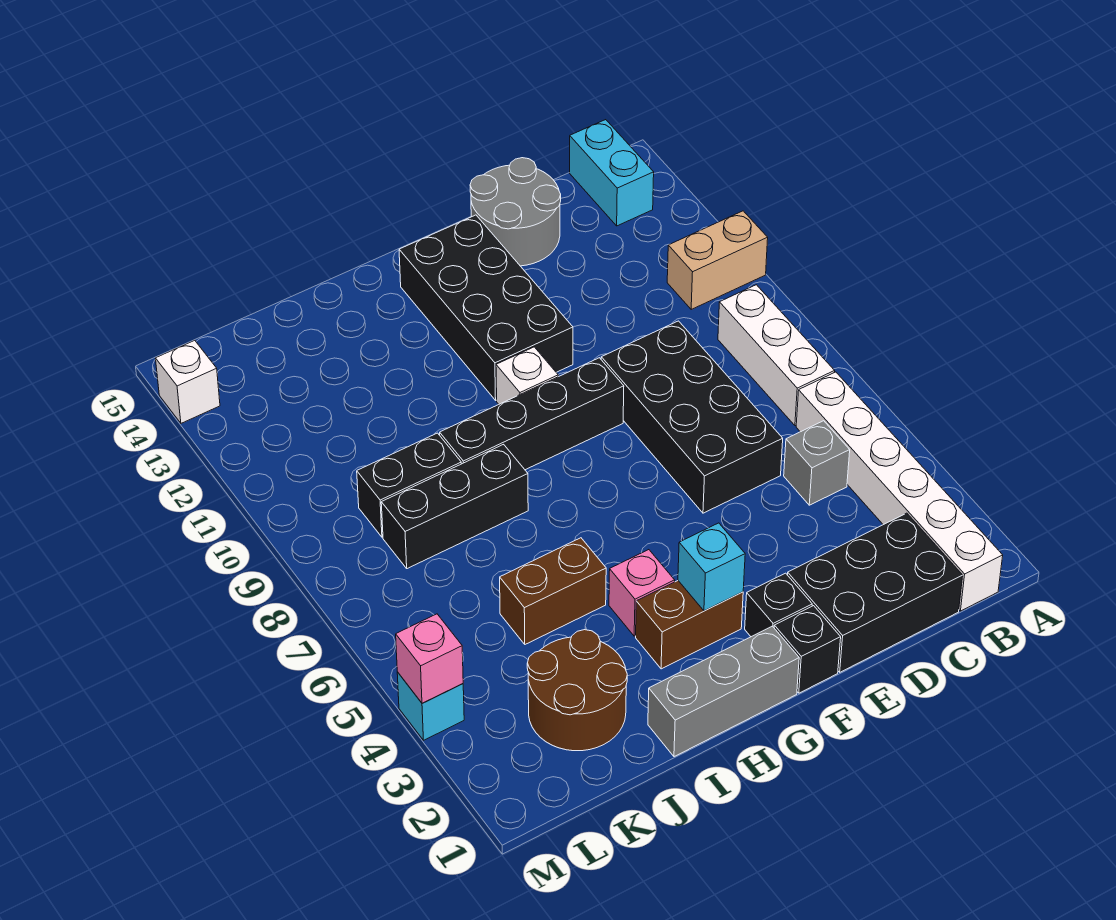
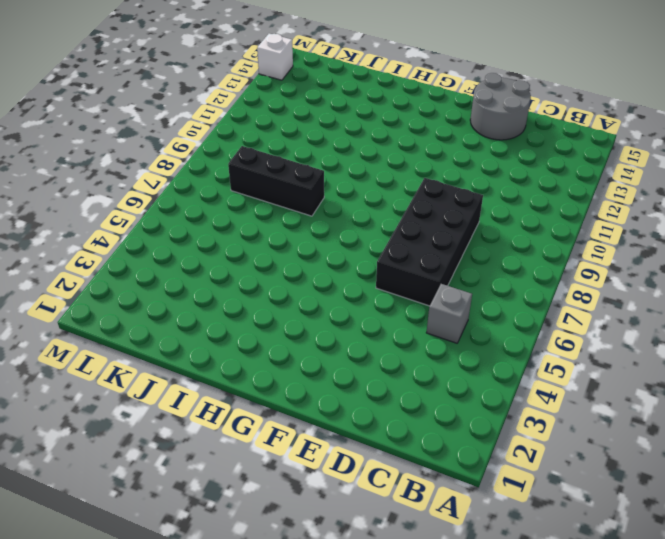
none -> tan brick A11:B11 level 1
none -> white brick B1:B6 level 1
none -> white brick B7:B9 level 1

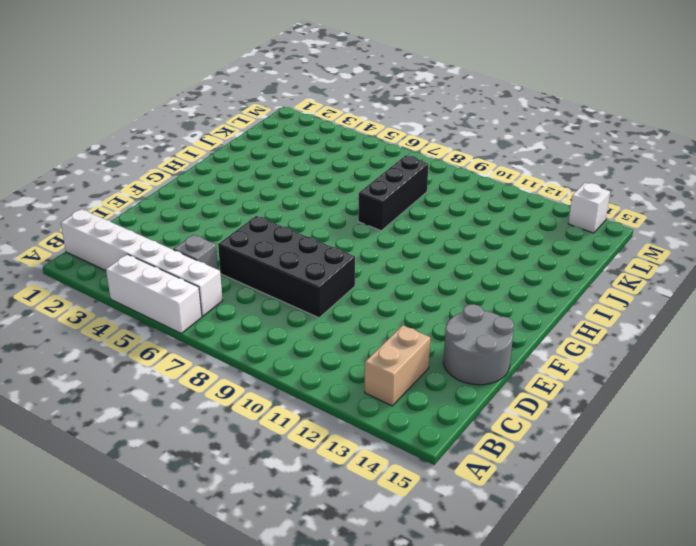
white brick A4:A6 level 1 -> white brick B7:B9 level 1
tan brick B13:C13 level 1 -> tan brick A11:B11 level 1
none -> cyan brick B14:B15 level 1
none -> black brick C1:E2 level 1
none -> black brick F1 level 1

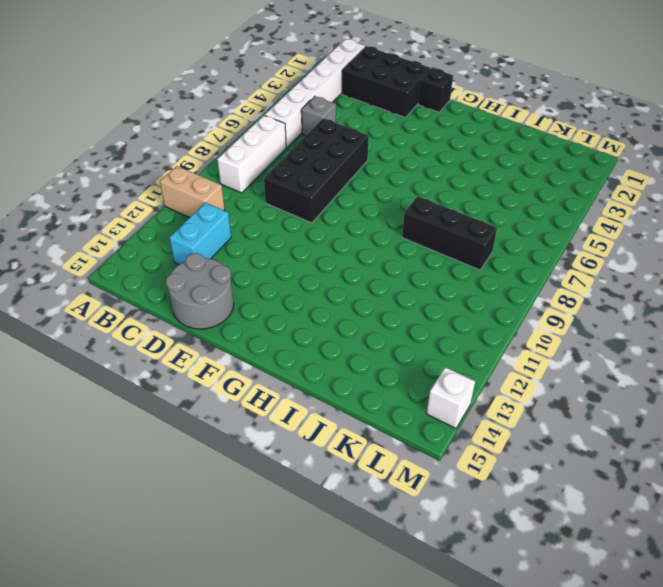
cyan brick C12:C13 level 1 -> cyan brick B14:B15 level 1
none -> black brick F2 level 1
none -> black brick F9:I9 level 1
none -> black brick F11:G14 level 1

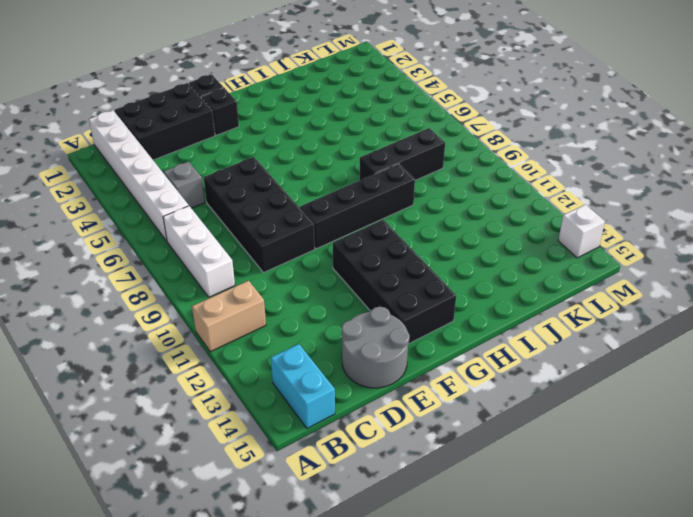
none -> grey brick G1:I1 level 1
none -> brown brick G3:H3 level 1
none -> white brick G10 level 1

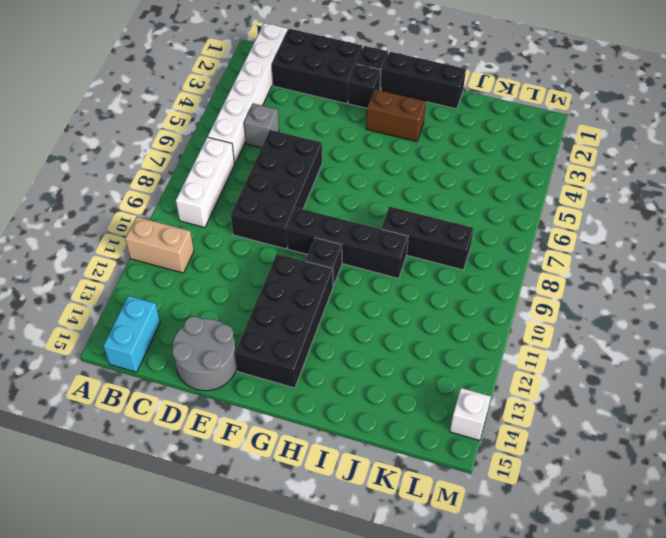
black brick G1:I1 level 1 -> grey brick G1:I1 level 1
black brick G10 level 1 -> white brick G10 level 1
none -> pink brick H4 level 1
none -> brown brick I5:J5 level 1
none -> brown round brick J2:K3 level 1

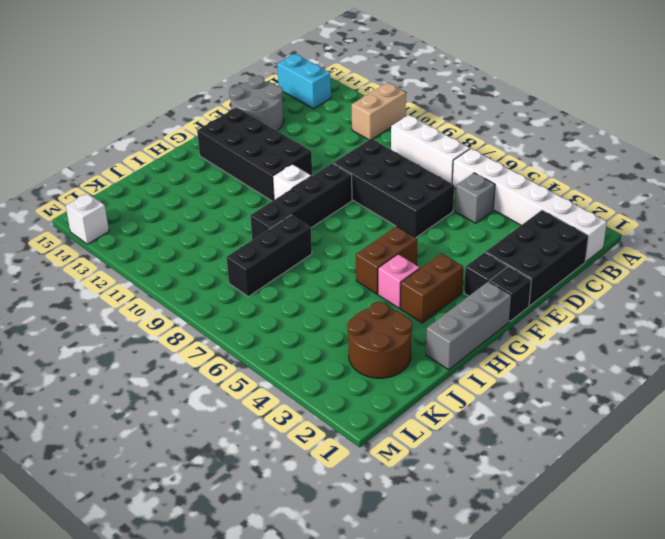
brown brick G5:H5 level 1 -> brown brick I5:J5 level 1
none -> black brick J9:K9 level 1
none -> cyan brick M4 level 1
none -> cyan brick G3 level 2

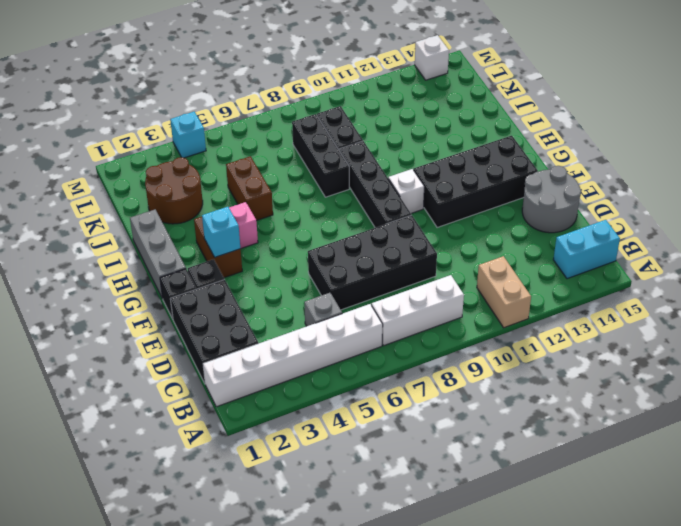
none -> pink brick M4 level 2

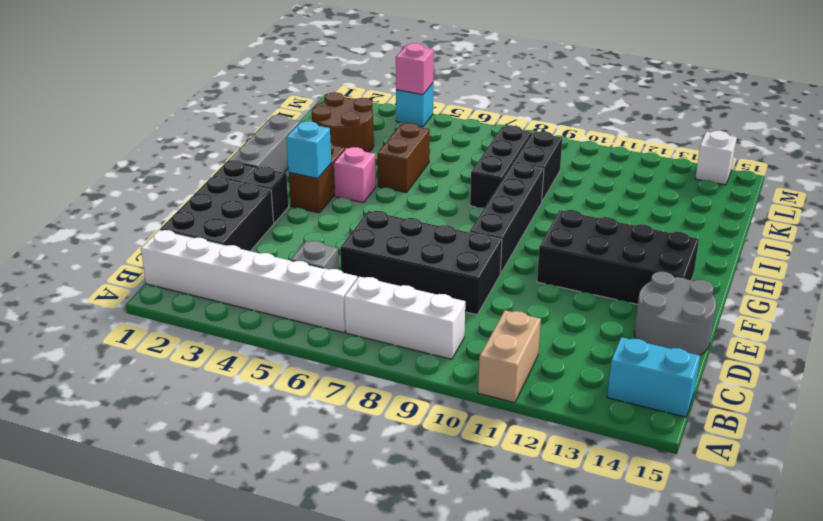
none -> white brick G10 level 1

